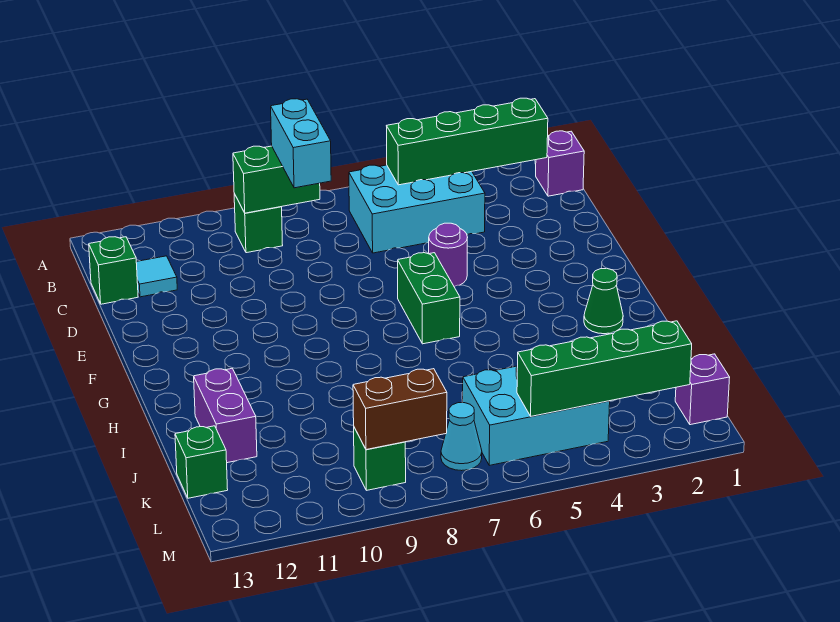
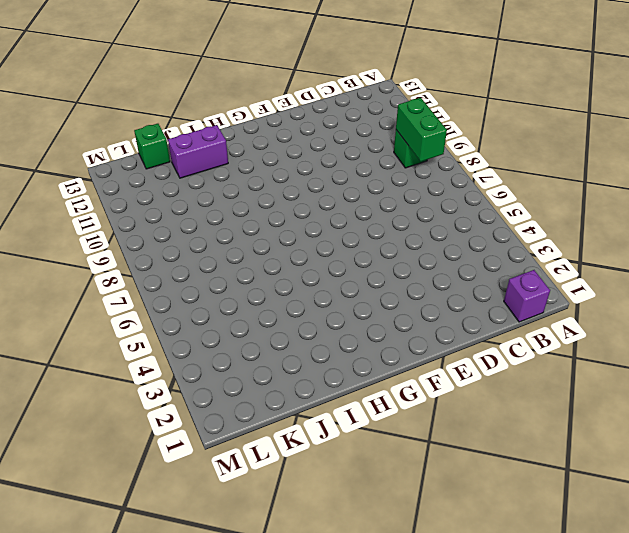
none -> cyan brick B4:C6 level 1
none -> cyan tile C12 level 1
none -> green brick C13 level 1

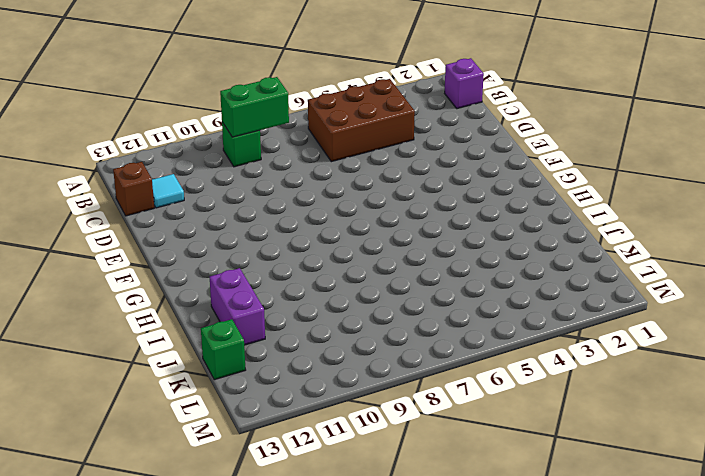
brown brick B4:C6 level 1 -> cyan brick B4:C6 level 1
brown brick C13 level 1 -> green brick C13 level 1
none -> purple round brick E5 level 1
none -> green brick F6:G6 level 1
none -> green cone H2 level 1

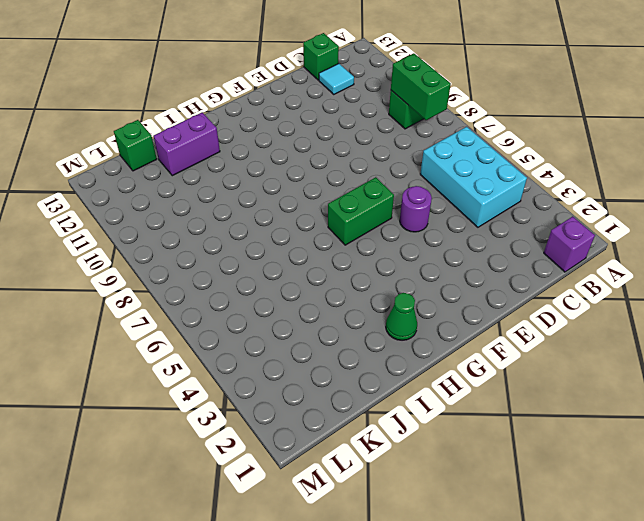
none -> cyan brick K4:L6 level 1
none -> purple brick L1 level 1
none -> cyan cone L7 level 1

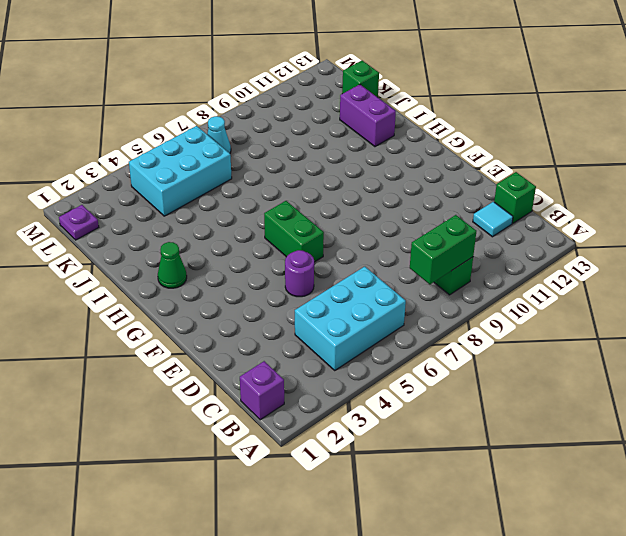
purple plate L1 level 1 -> purple brick L1 level 1
none -> green brick L9 level 1
none -> green brick B2:B5 level 2
none -> green brick L2:L5 level 2

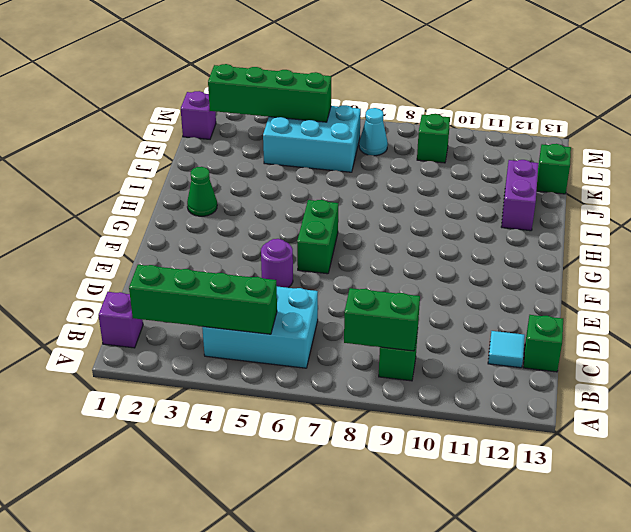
none -> brown brick L8:L9 level 2
none -> cyan brick B8:C8 level 3

